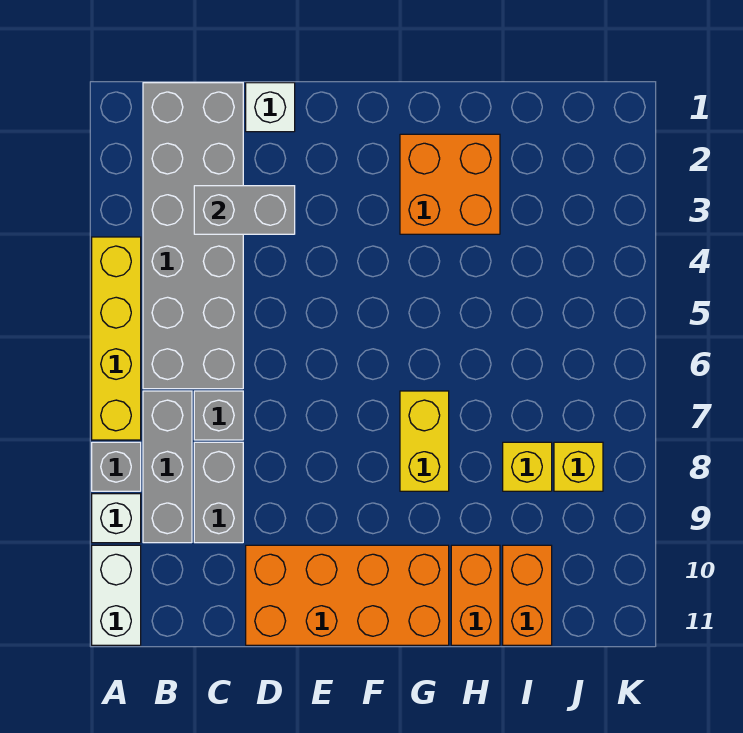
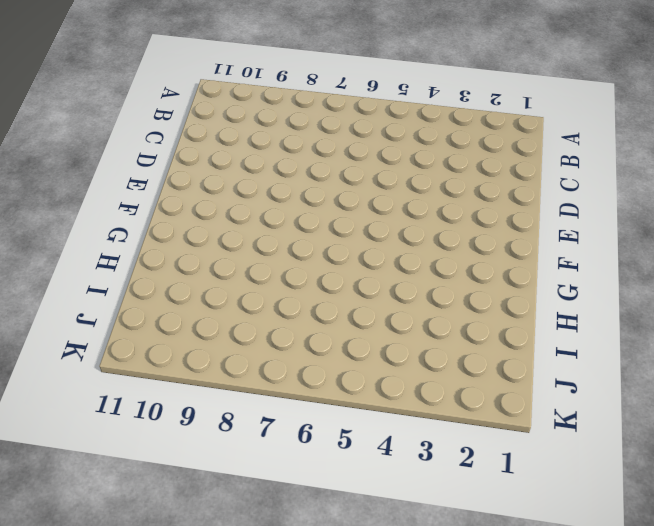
none -> yellow brick A4:A7 level 1
none -> grey brick A8 level 1
none -> white brick A9 level 1

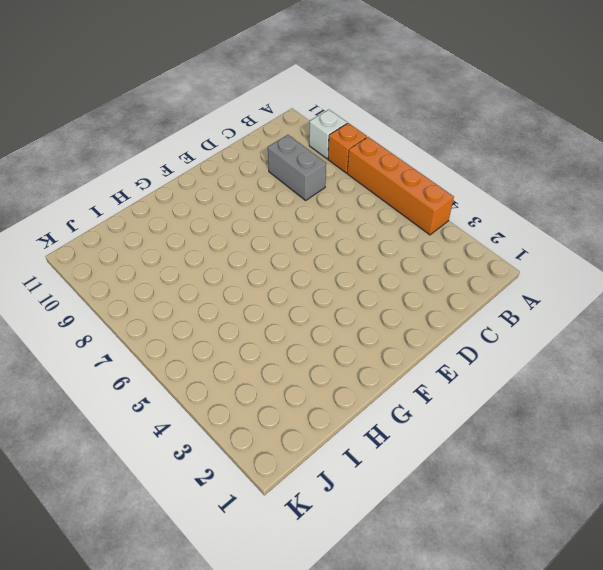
orange brick A4:A7 level 1 -> yellow brick A4:A7 level 1
orange brick A8 level 1 -> grey brick A8 level 1
none -> white brick A10:A11 level 1
none -> grey brick B1:C6 level 1
none -> grey brick B7:B9 level 1

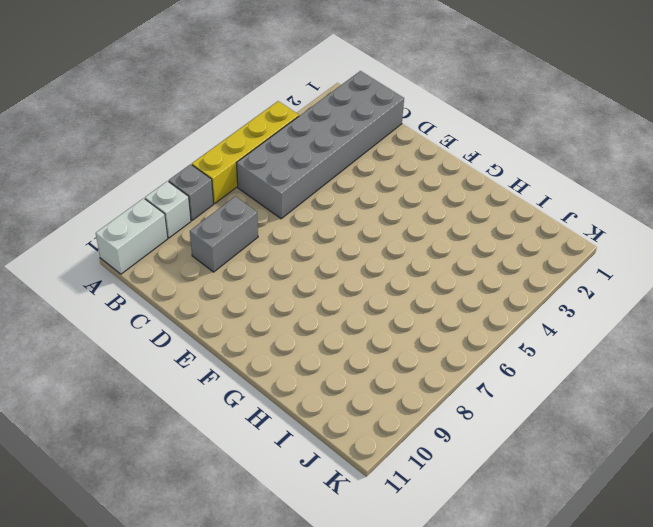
none -> grey brick B7:B9 level 1
none -> grey brick C7 level 1
none -> white brick D1 level 1

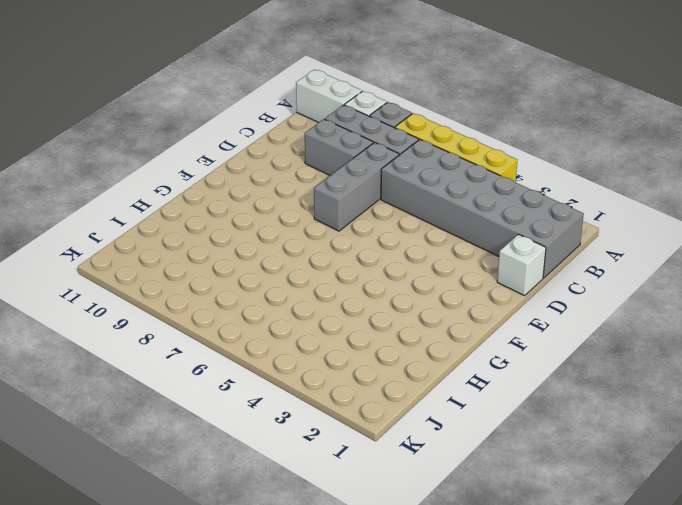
grey brick C7:E7 level 1 -> grey brick C7 level 1
none -> orange brick D10:G11 level 1
none -> orange brick G2:H3 level 1
none -> yellow brick G7:G8 level 1

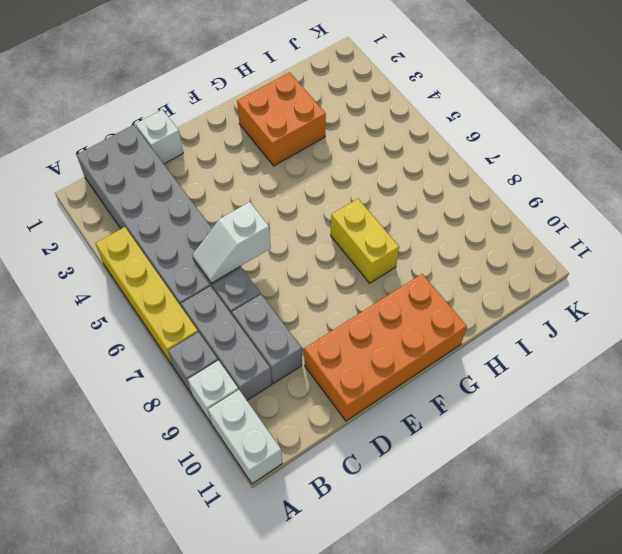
white slope C6:D6 level 2 top D -> none
none -> orange brick H10:H11 level 1
none -> yellow brick I8 level 1
none -> orange brick I10:I11 level 1

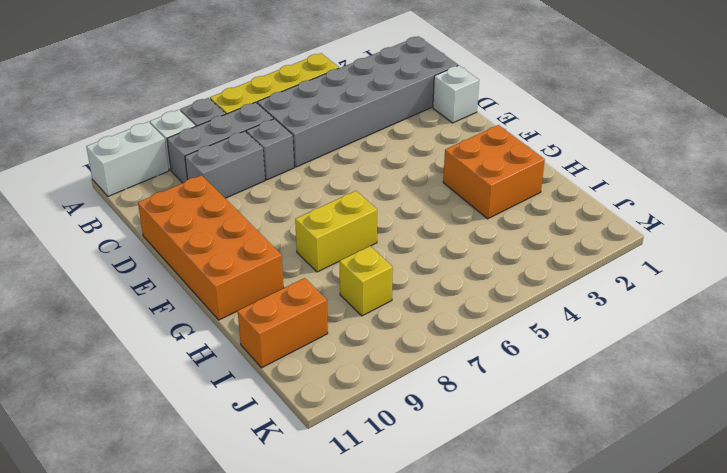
none -> orange brick H10:H11 level 1
none -> yellow brick J8 level 1
none -> grey brick C3:D3 level 2

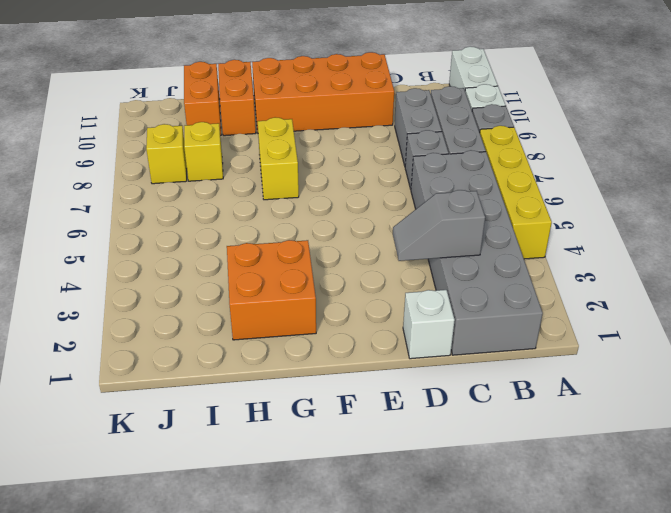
grey slope C3:D3 level 2 top C -> grey brick C3:D3 level 2

